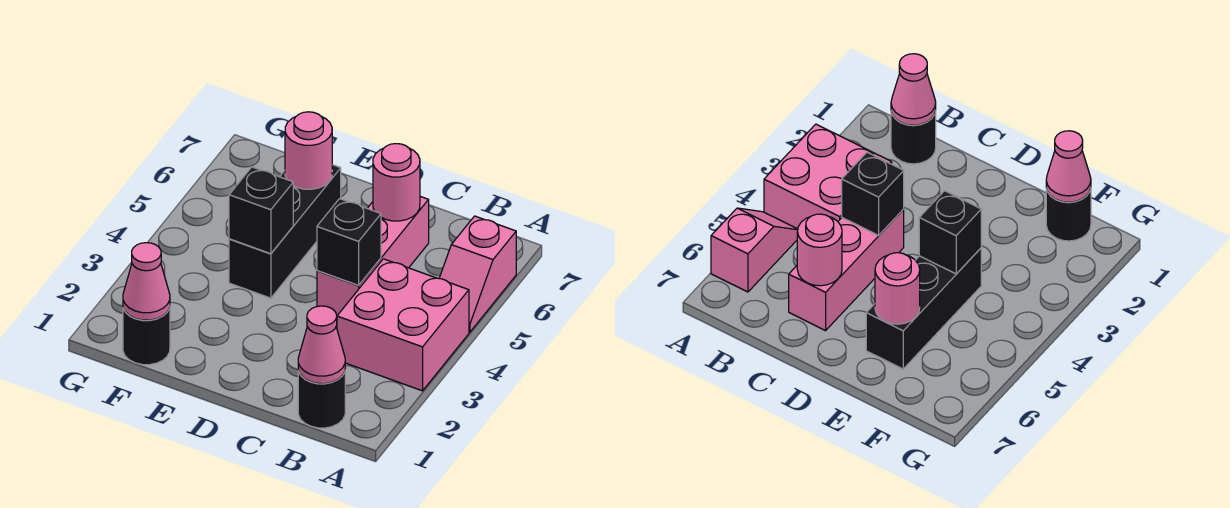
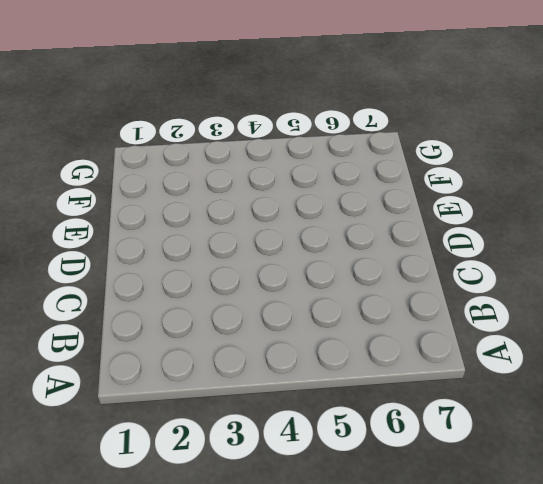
none -> pink brick A3:B4 level 1
none -> pink slope A5:A6 level 1 top 6
none -> black round brick B1 level 1

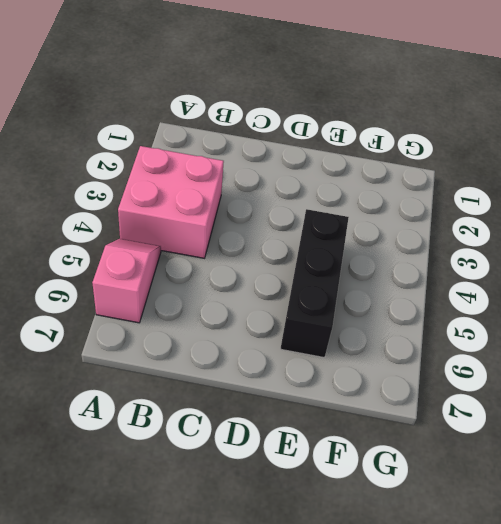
none -> black round brick B1 level 1
none -> pink brick C4:C6 level 1
none -> black round brick F1 level 1

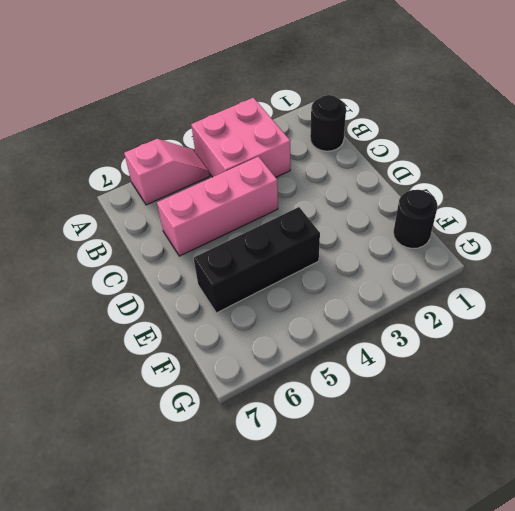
none -> pink cone B1 level 2
none -> black brick C4 level 2
none -> pink round brick C6 level 2

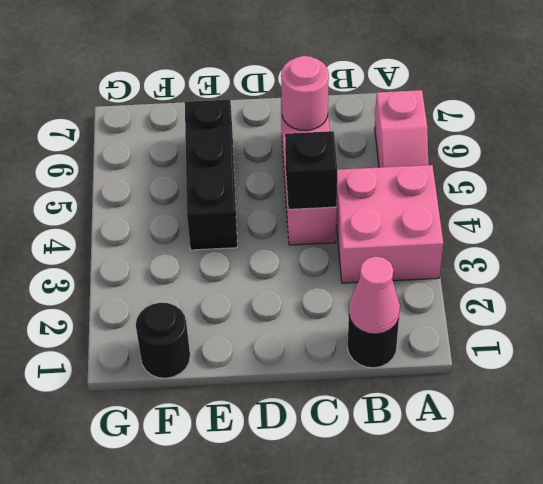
none -> black brick E4 level 2
none -> pink round brick E6 level 2
none -> pink cone F1 level 2

